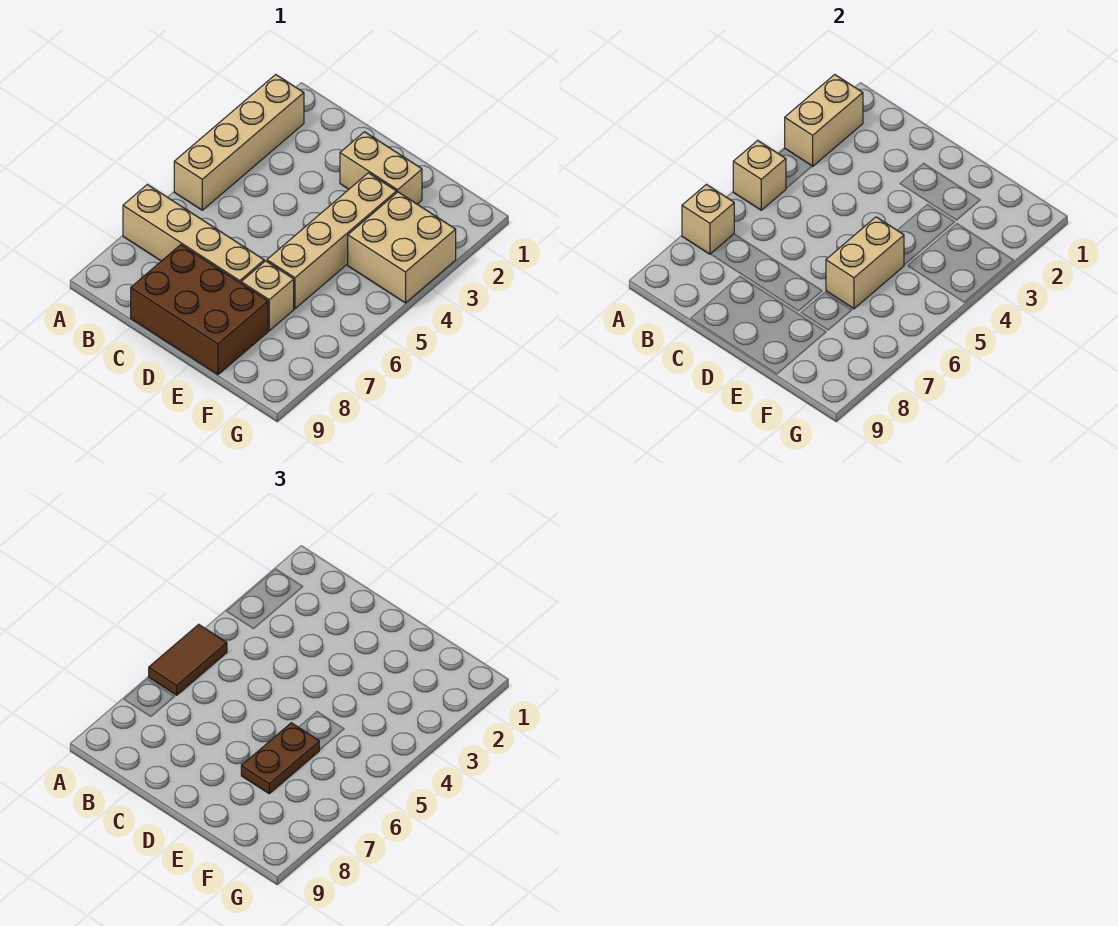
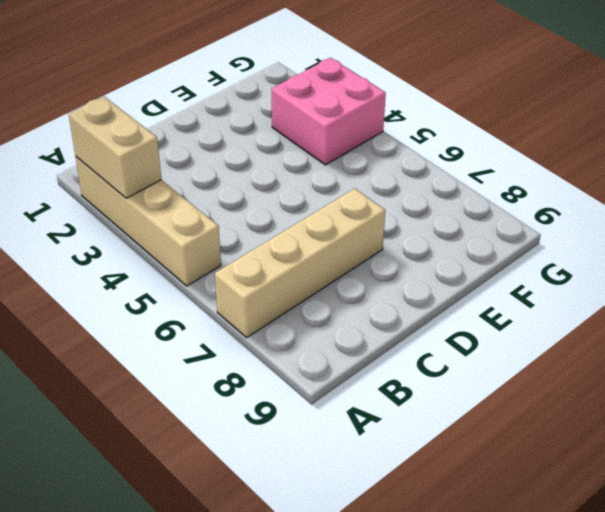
pink brick F3:G4 level 1 -> tan brick F3:G4 level 1
none -> brown brick C8:E9 level 1
none -> tan brick D2:E2 level 1
none -> tan brick E3:E6 level 1

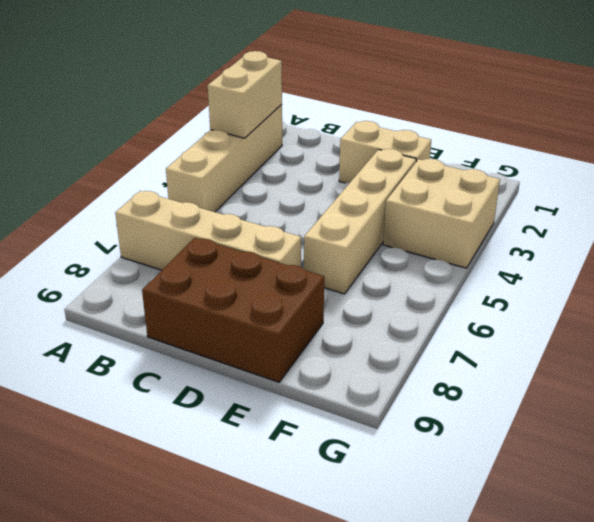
none -> tan brick E7 level 1
none -> tan brick A5 level 2
none -> tan brick A7 level 2

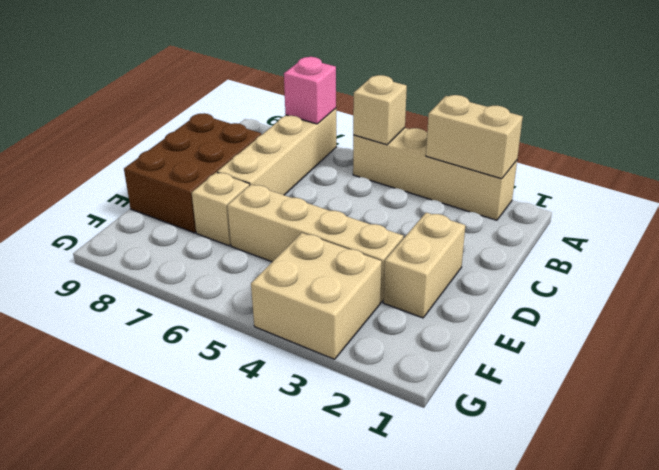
pink brick A7 level 2 -> tan brick A7 level 2
none -> tan brick E5:E6 level 2
none -> brown tile A5:A6 level 3
none -> brown plate E6:E7 level 3

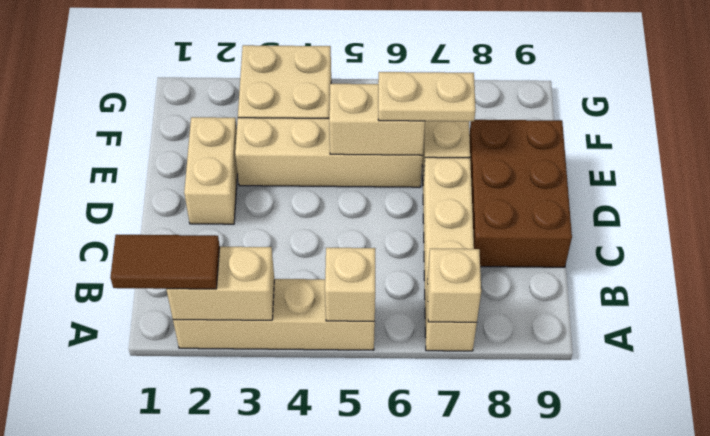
brown tile A1:A2 level 3 -> brown tile A5:A6 level 3
tan plate E6:E7 level 3 -> brown plate E6:E7 level 3

